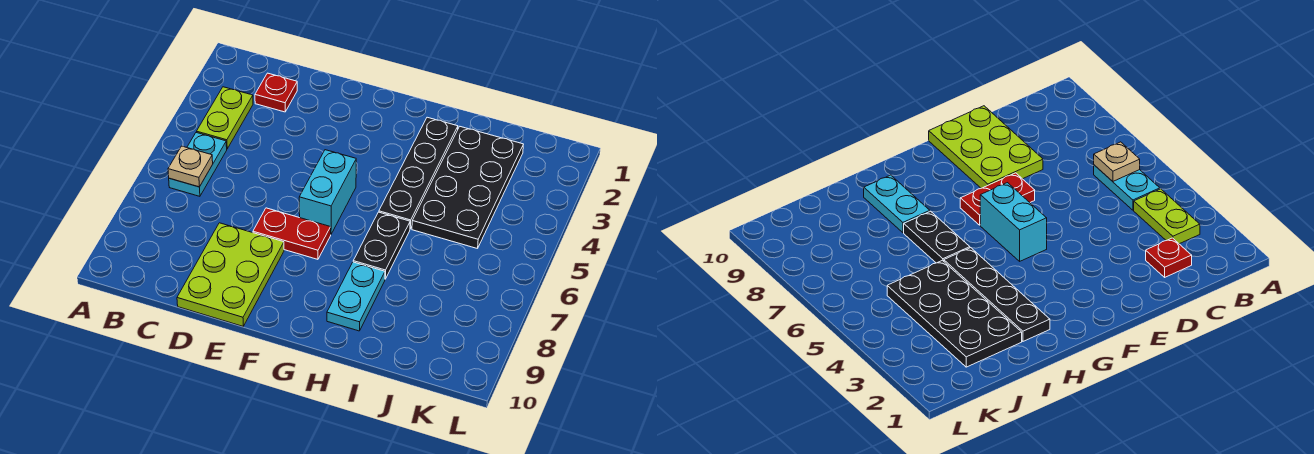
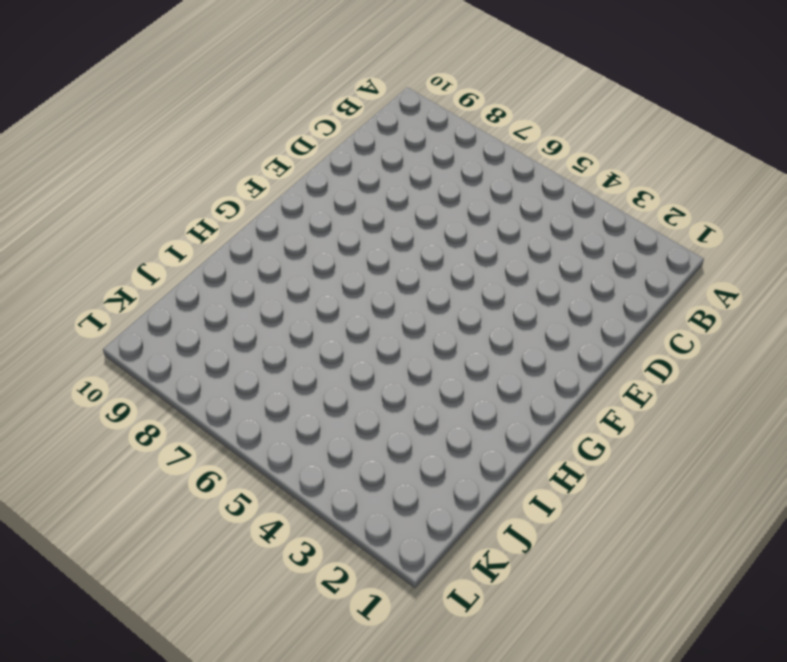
none -> lime plate B3:B4 level 1
none -> cyan plate B5:B6 level 1

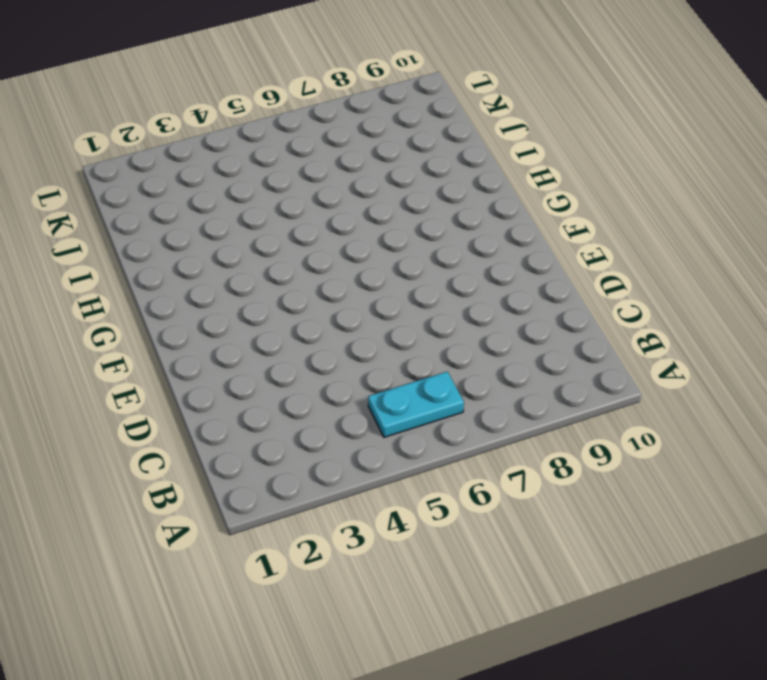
none -> lime plate B3:B4 level 1
none -> red plate C2 level 1

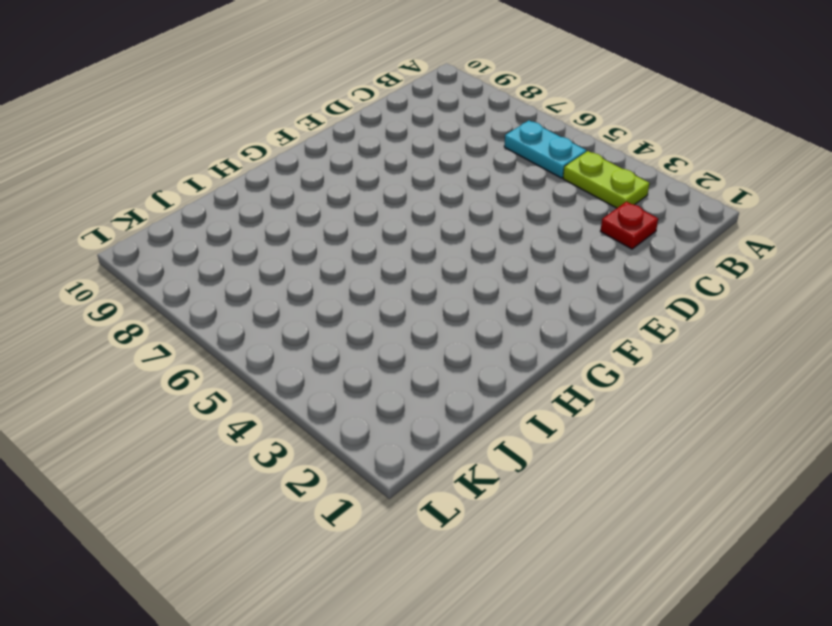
none -> lime plate D8:E10 level 1
none -> red plate E7:F7 level 1

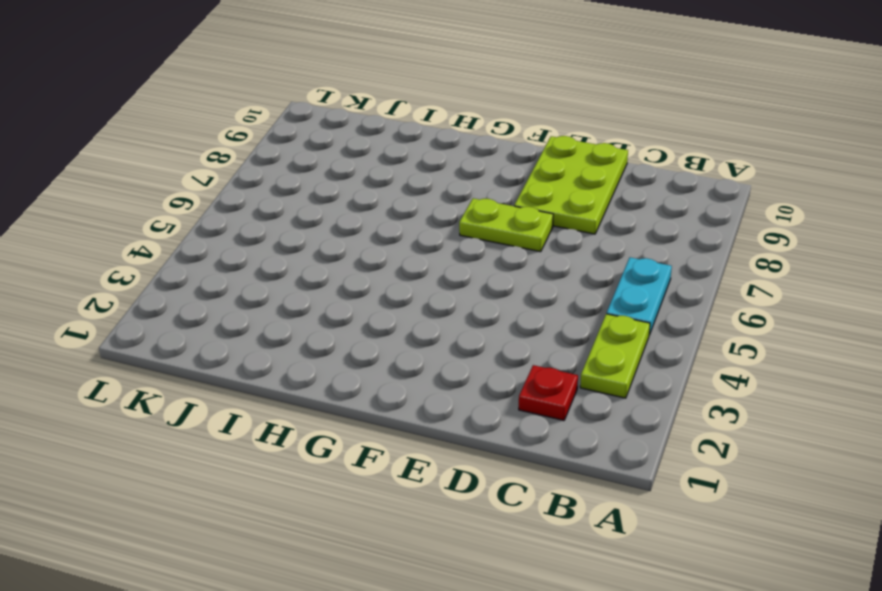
lime plate E7:F7 level 1 -> red plate E7:F7 level 1
none -> cyan brick F5:F6 level 1
none -> black plate H2:H5 level 1

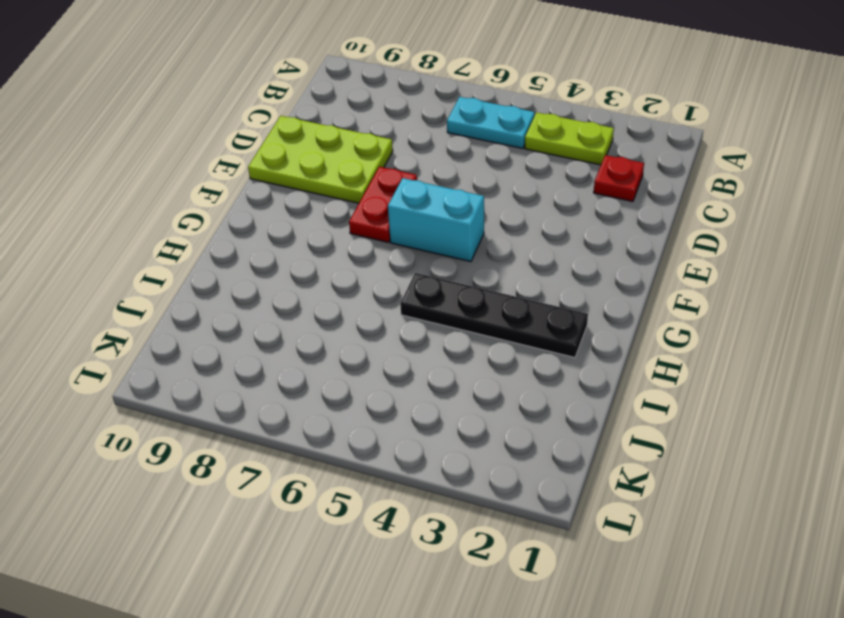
none -> black plate H6:H7 level 1
none -> cyan plate H8:H9 level 1

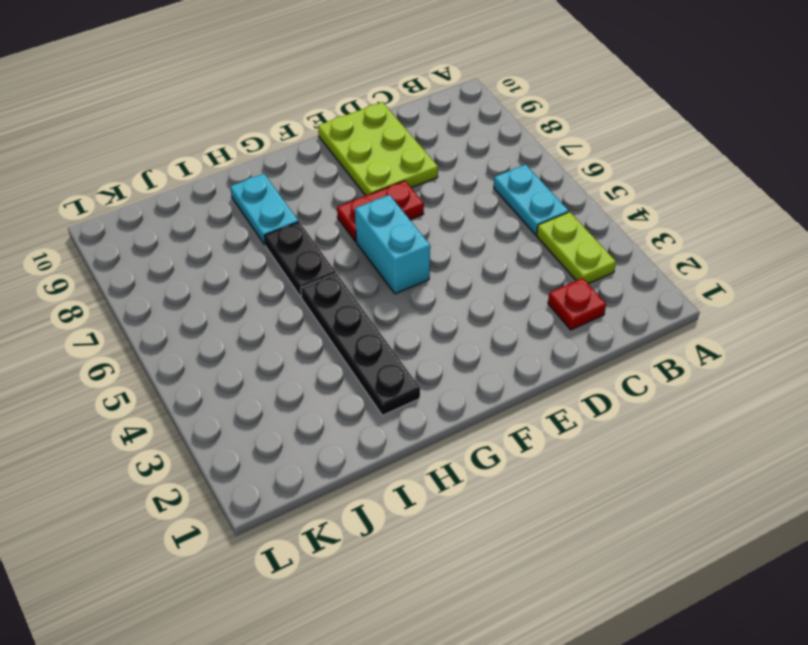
none -> black plate I2:J5 level 1
none -> tan plate B6 level 2

